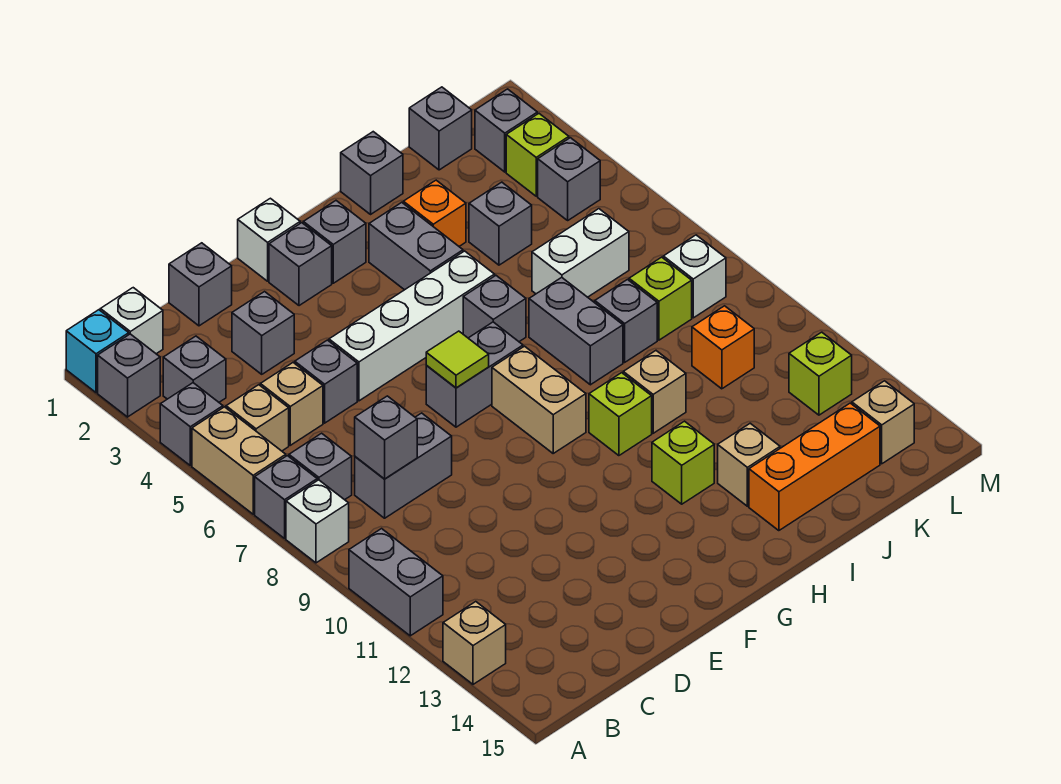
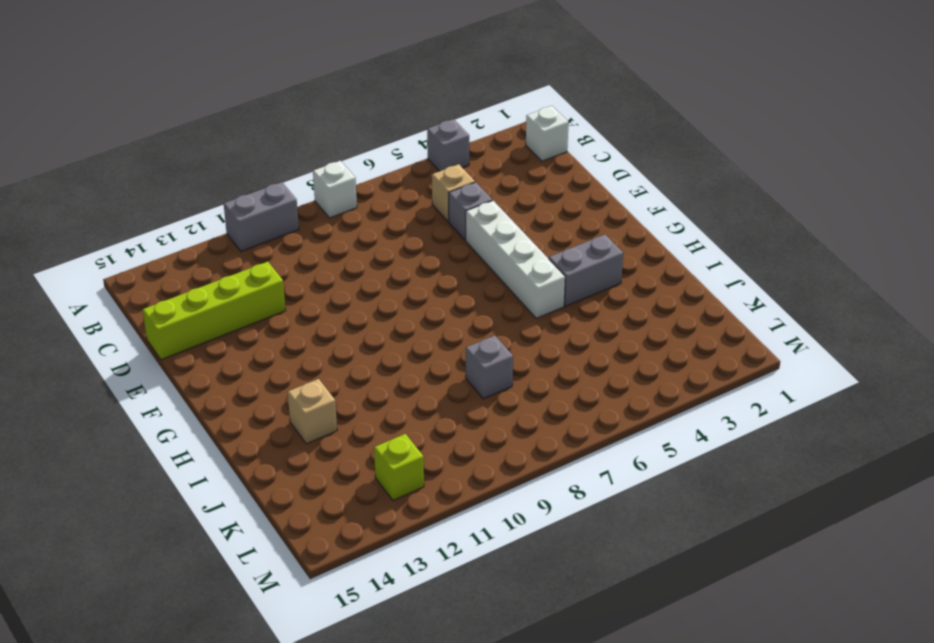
lime brick D12:D15 level 1 -> none
none -> cyan brick A1 level 1
none -> grey brick A2 level 1
none -> tan brick A5:A6 level 1
none -> grey brick A7 level 1

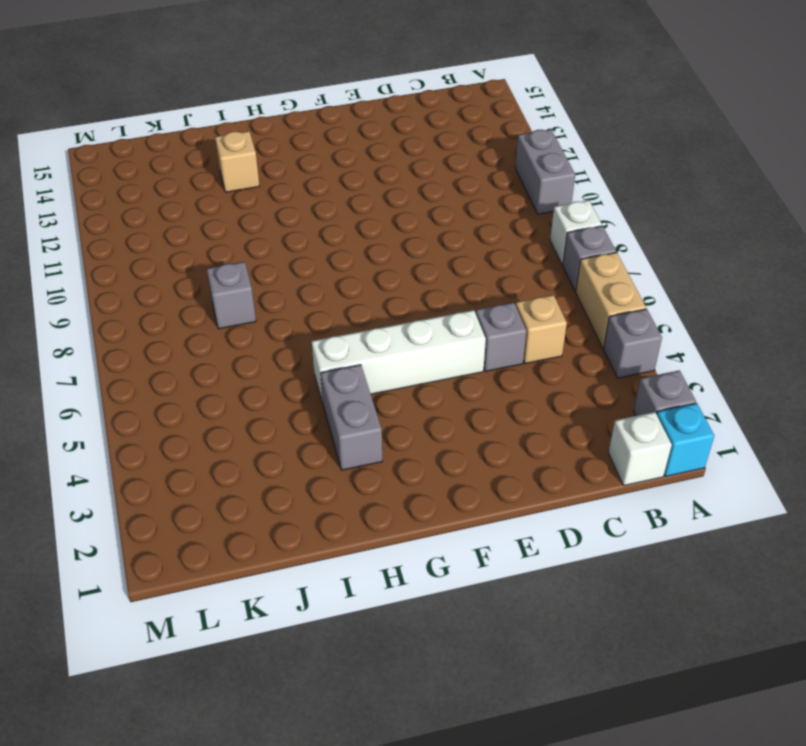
none -> tan brick A13 level 1
none -> grey brick B3 level 1
none -> tan brick B5 level 1
none -> grey brick B7 level 1

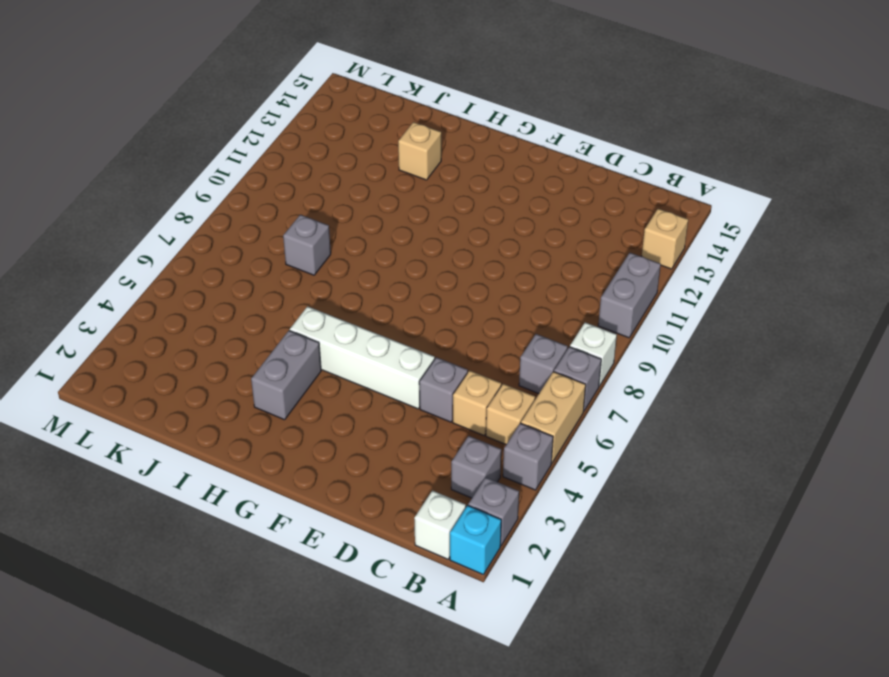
none -> grey brick C8:D8 level 1
none -> grey brick D1 level 1
none -> grey brick D3 level 1
none -> white brick F1 level 1

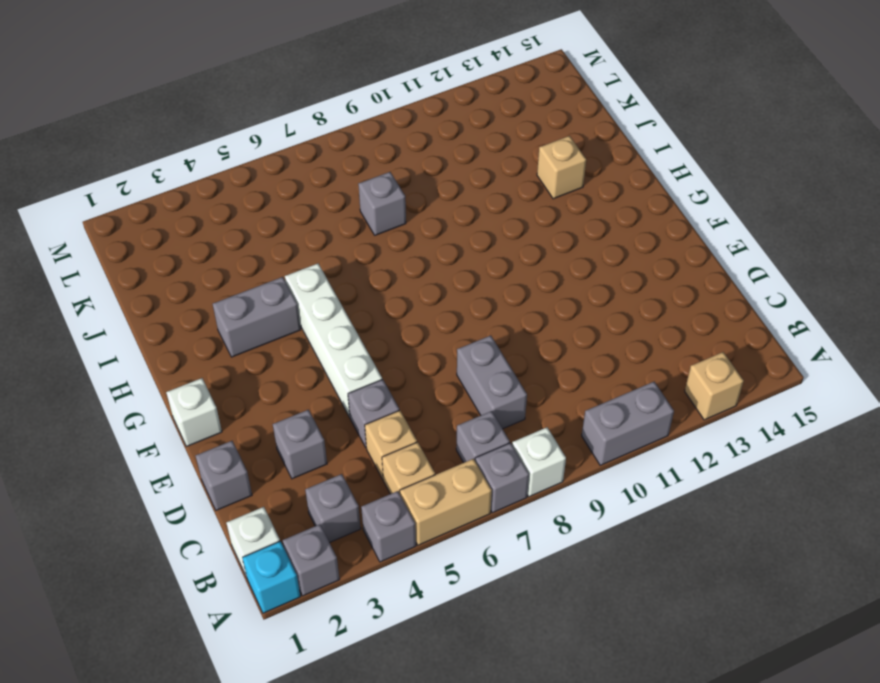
none -> grey brick F2 level 1
none -> grey brick F7:G7 level 1
none -> grey brick G2 level 1
none -> tan brick G8:G9 level 1

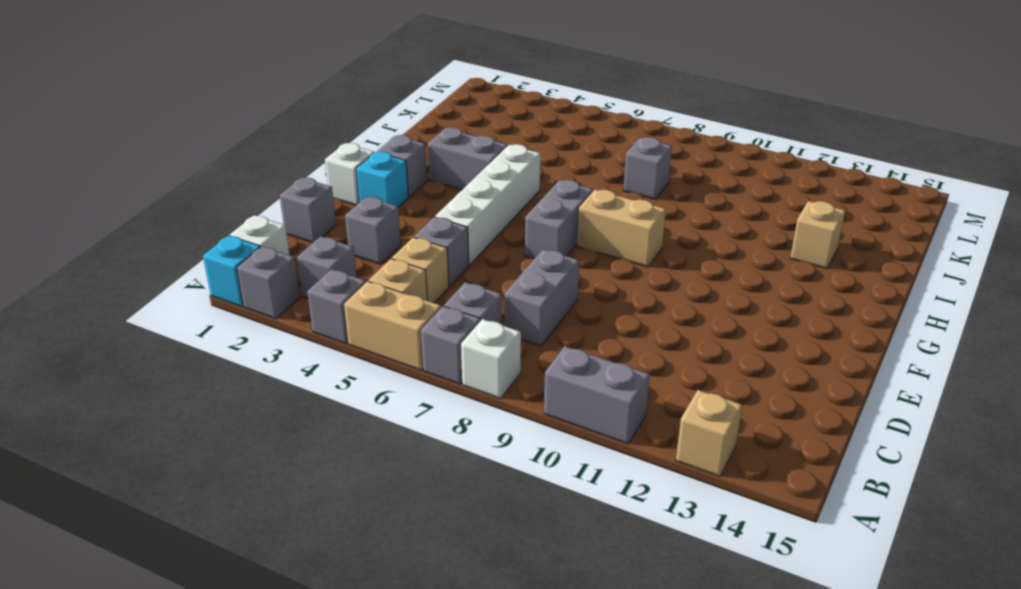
cyan brick F2 level 1 -> grey brick F2 level 1
none -> grey brick H6 level 1
none -> lime brick H10 level 1
none -> lime brick H12 level 1
none -> grey brick I1 level 1

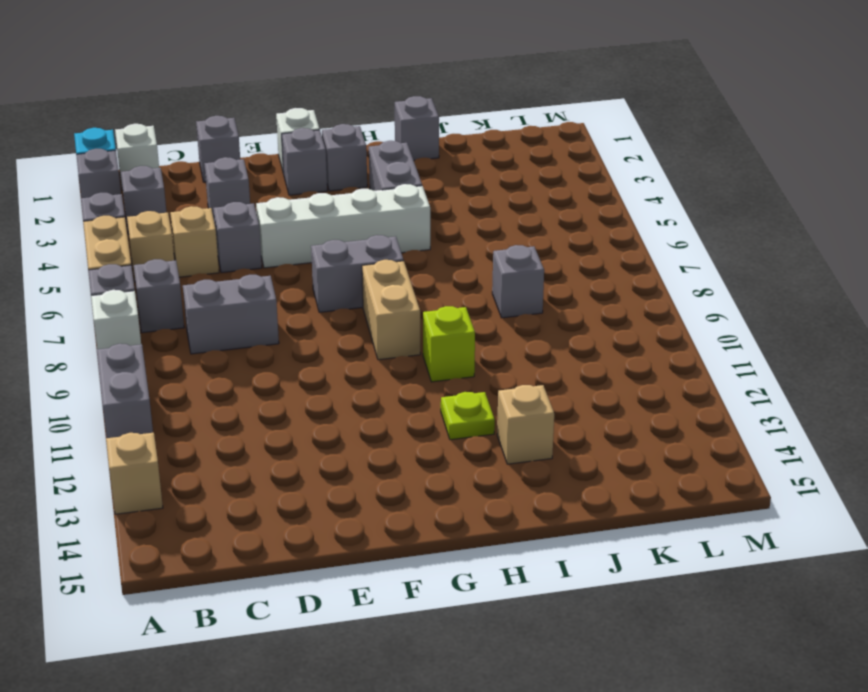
lime plate H12 level 1 -> lime brick H12 level 1
none -> grey brick H6 level 1
none -> orange brick I3 level 1
none -> grey brick I7:I8 level 1
none -> tan brick I10 level 1

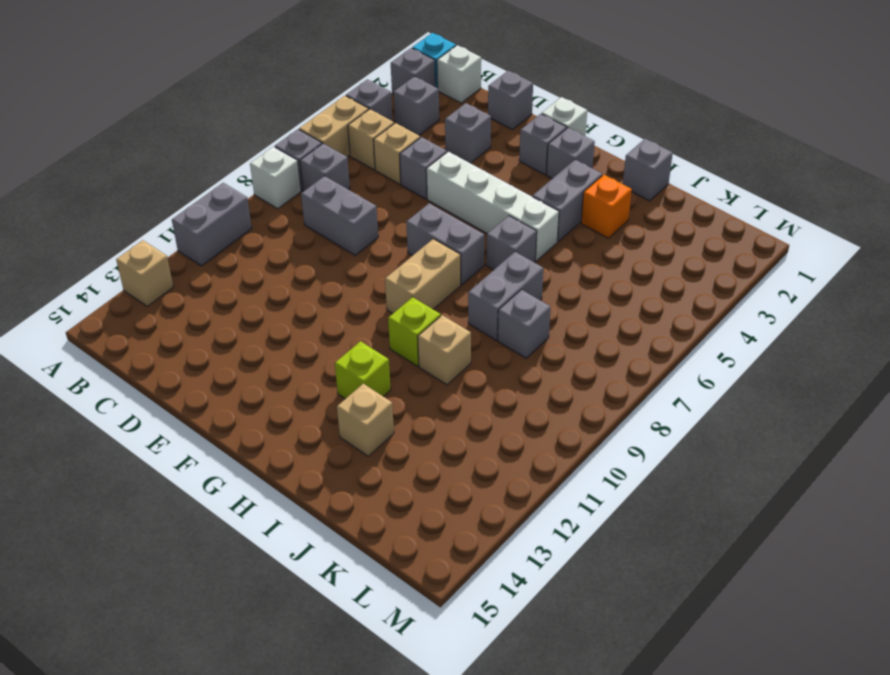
none -> orange brick I14:K14 level 1
none -> grey brick J4 level 1
none -> white brick J6:K6 level 1
none -> grey brick K1 level 1

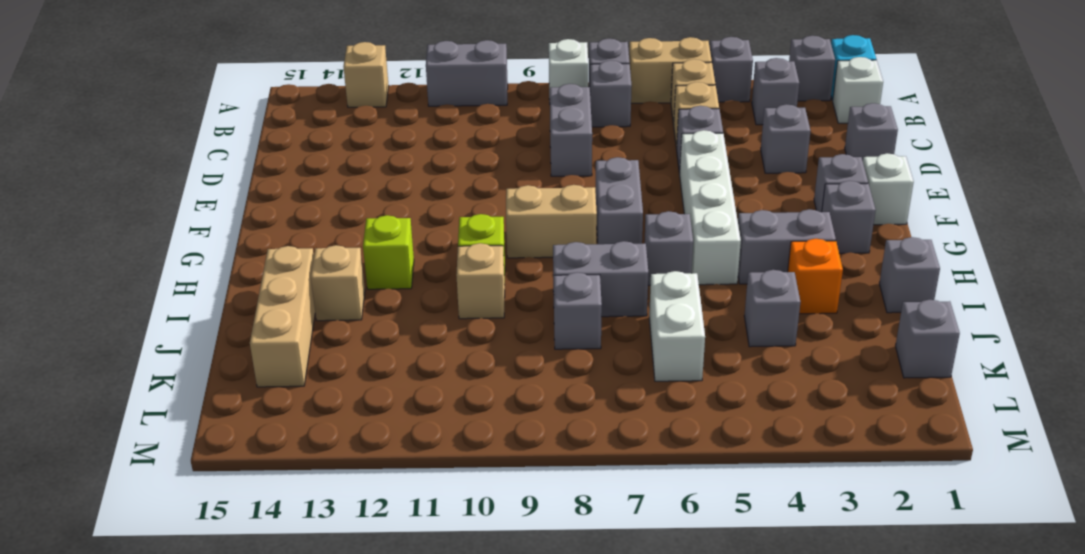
tan brick I14:K14 level 1 -> orange brick I14:K14 level 1
none -> lime brick K8 level 1
none -> orange brick K10 level 1
none -> grey brick L2 level 1
none -> lime brick L3 level 1

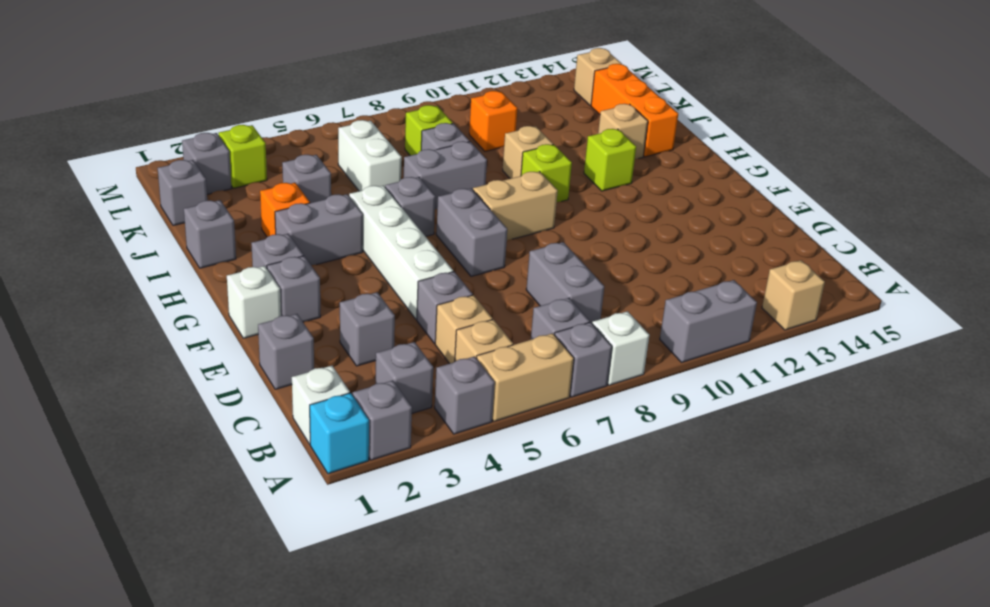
none -> grey brick L4 level 1
none -> white brick L8 level 1
none -> lime brick L12 level 1
none -> grey brick C8 level 2

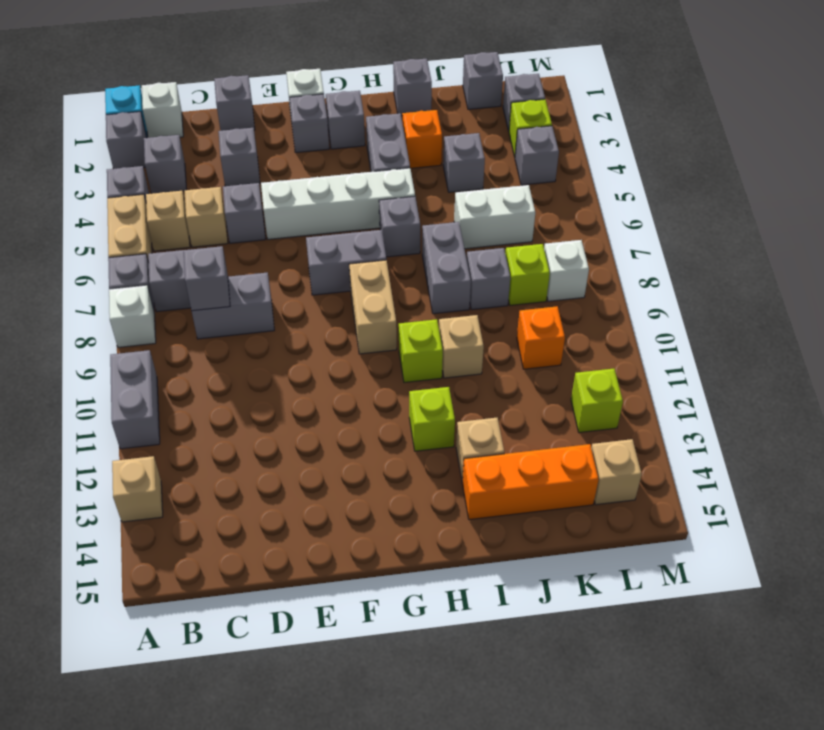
none -> lime tile F7 level 2

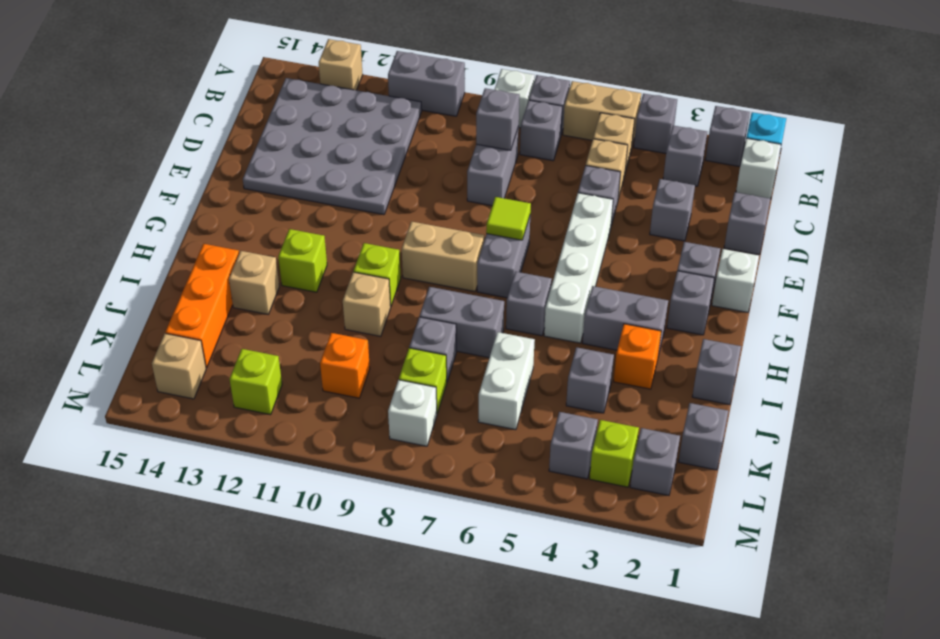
grey plate B11:E14 level 1 -> none

